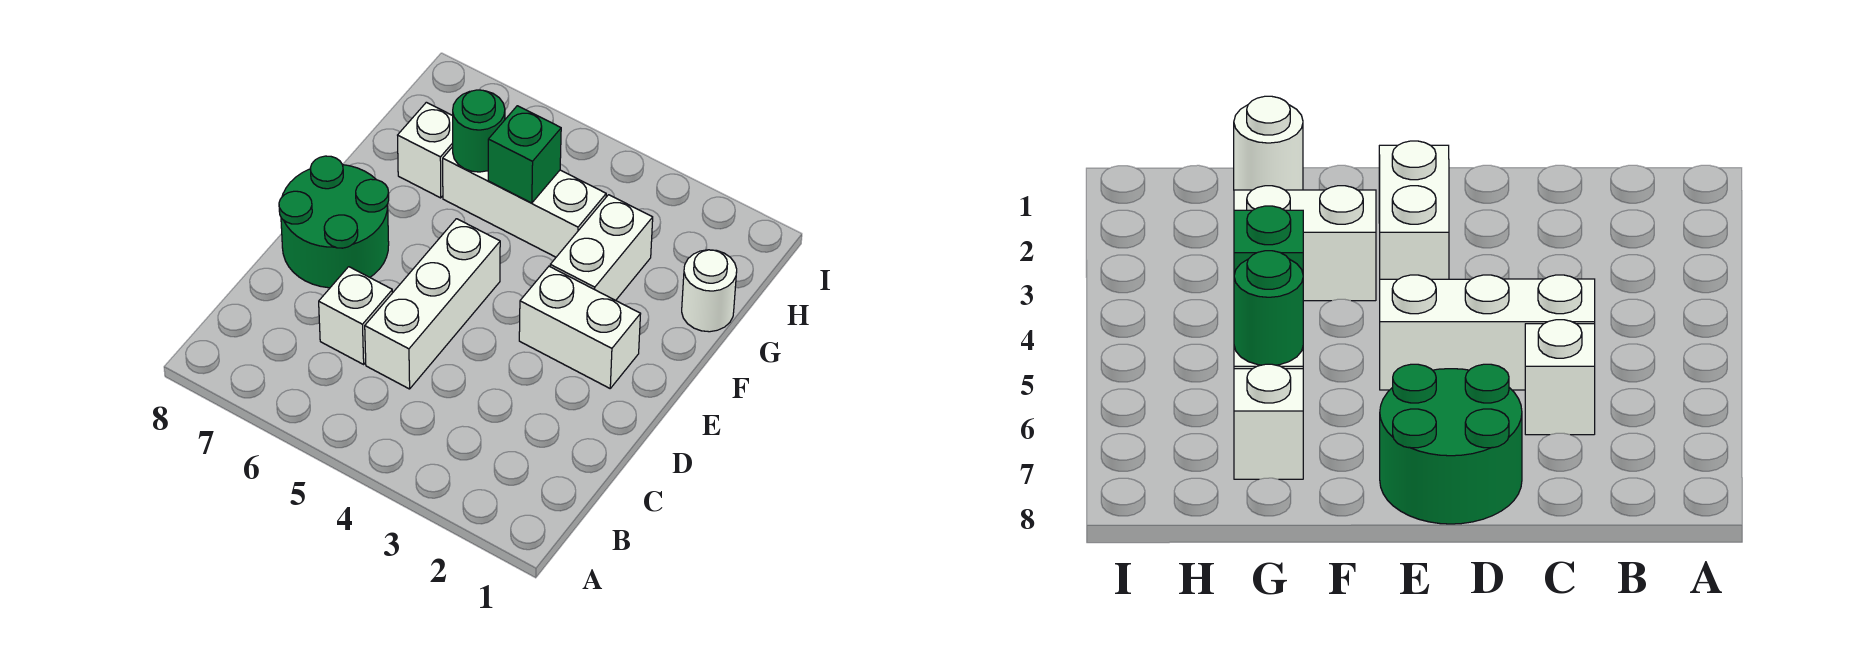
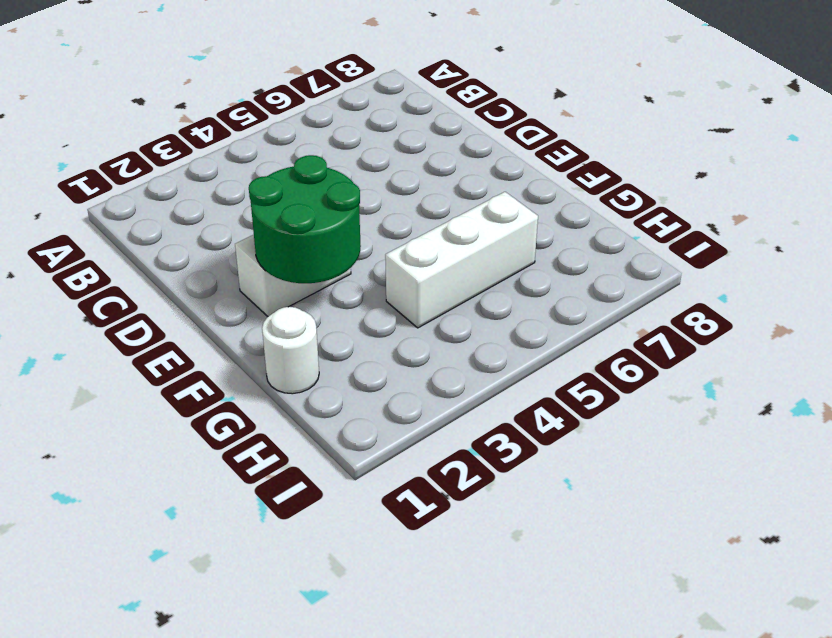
green round brick E2:F3 level 2 -> green round brick D7:E8 level 1
none -> white brick C5:E5 level 1
none -> white brick C6 level 1

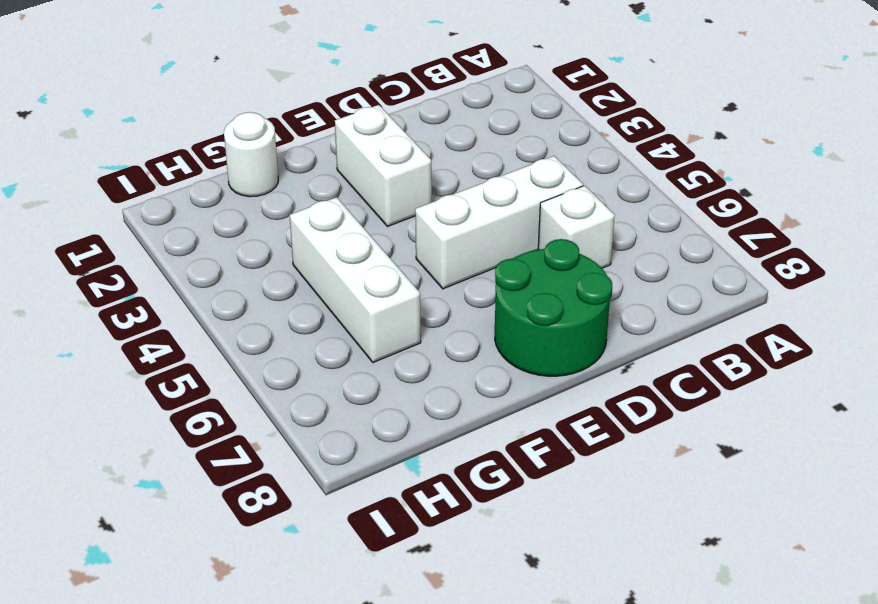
none -> white brick F3:G3 level 1
none -> white brick G7 level 1

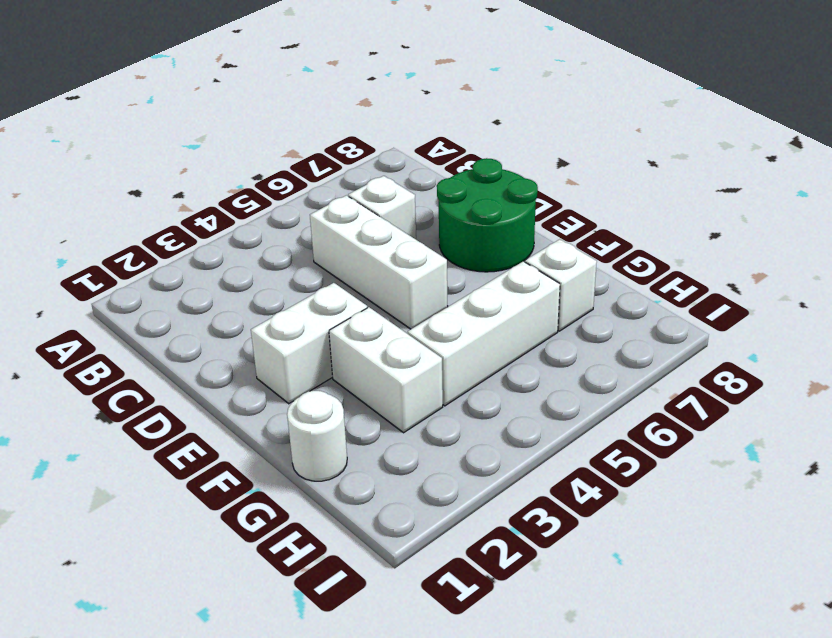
none -> green brick G5 level 2
none -> green round brick G6 level 2

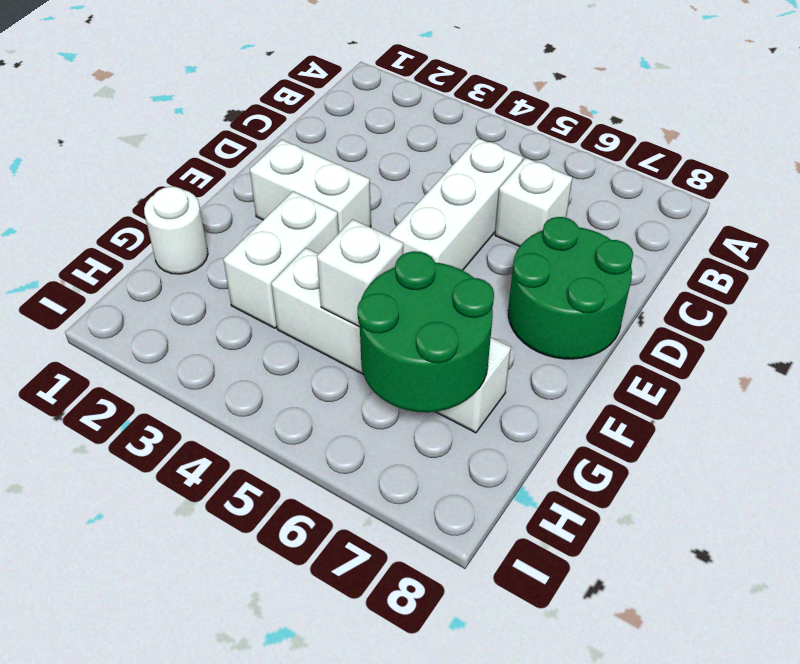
white brick G5 level 2 -> green brick G5 level 2
green round brick G6:H7 level 2 -> green round brick G6 level 2

